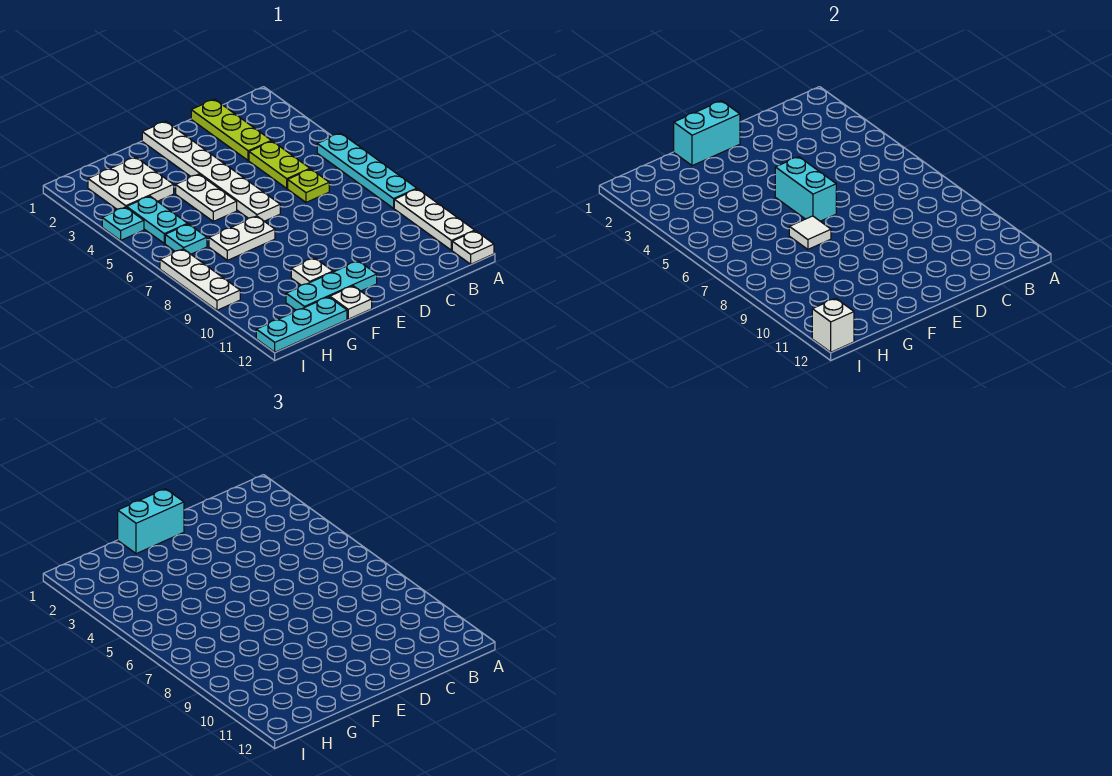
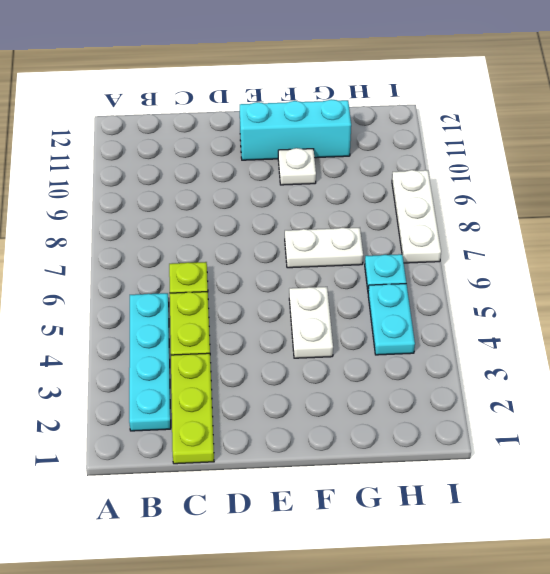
cyan plate B2:B5 level 1 -> cyan plate A5:A8 level 1
cyan brick E11:G11 level 1 -> cyan plate E11:G11 level 1
none -> white plate A9:A11 level 1
none -> white plate A12 level 1
none -> white plate E1:E6 level 1

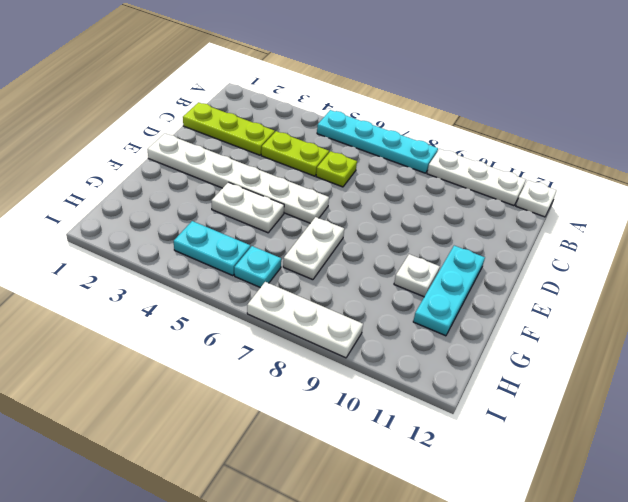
none -> white plate F12 level 1
none -> white plate G2:H3 level 1
none -> cyan plate G12:I12 level 1

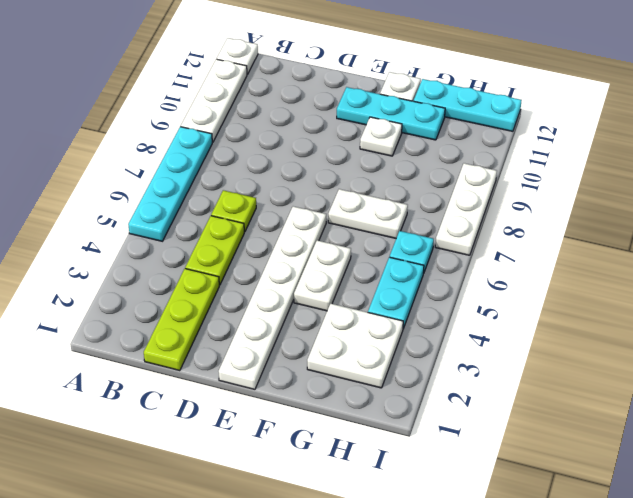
none -> cyan plate I4 level 1
none -> cyan brick E1:F1 level 2
none -> cyan brick E5:E6 level 2

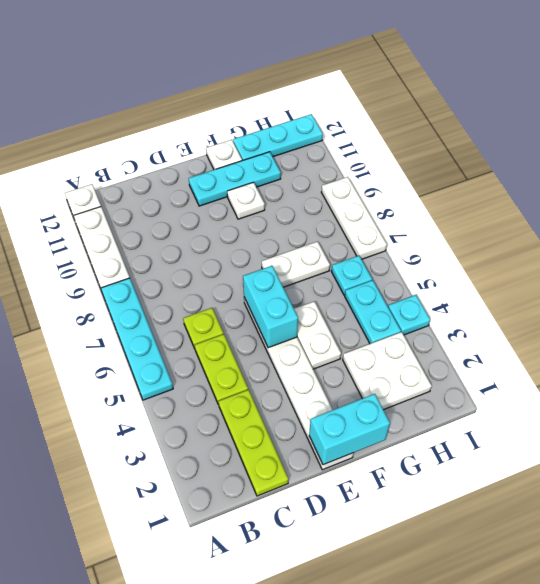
none -> white tile F7 level 2
none -> white brick I12 level 2
none -> cyan brick E1:F1 level 3

